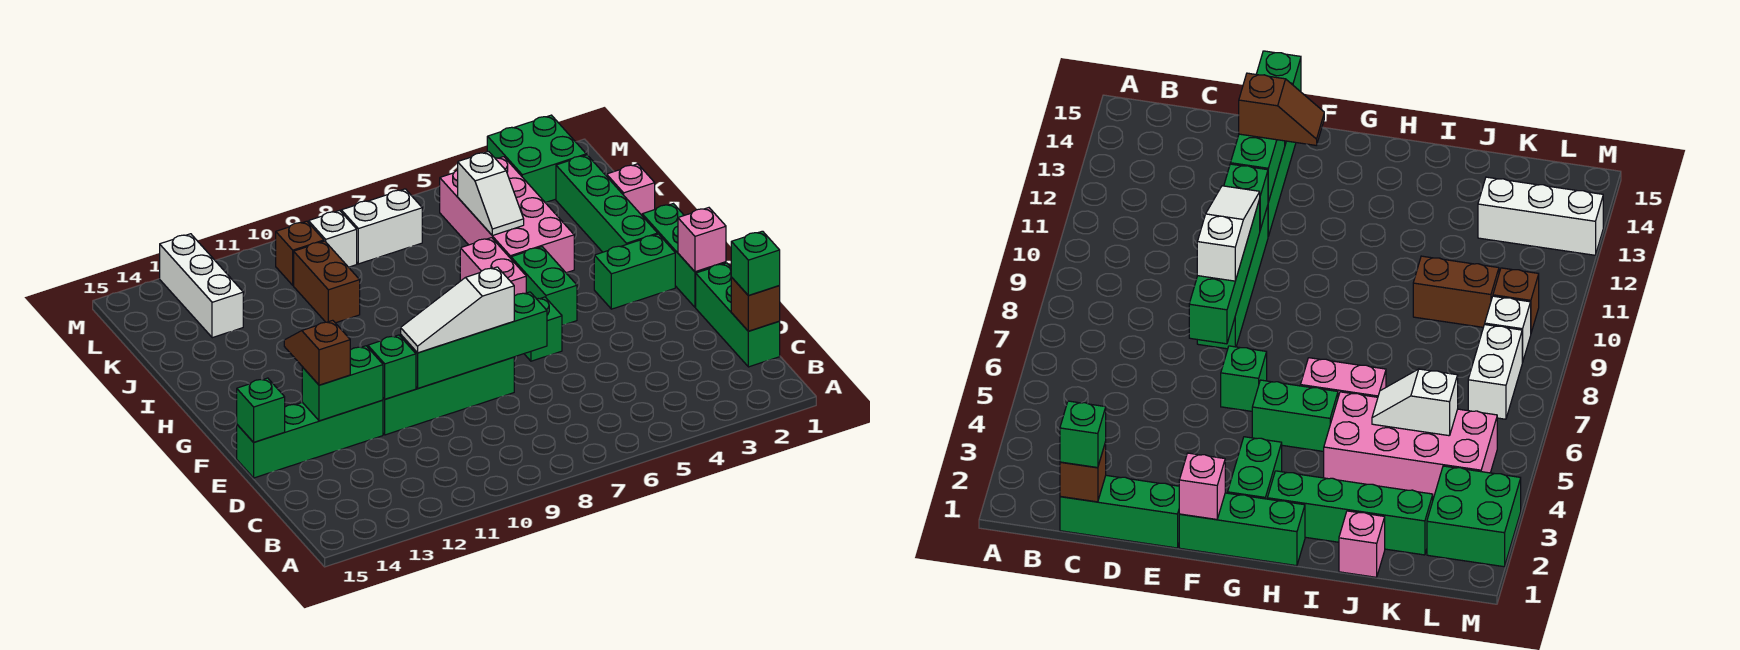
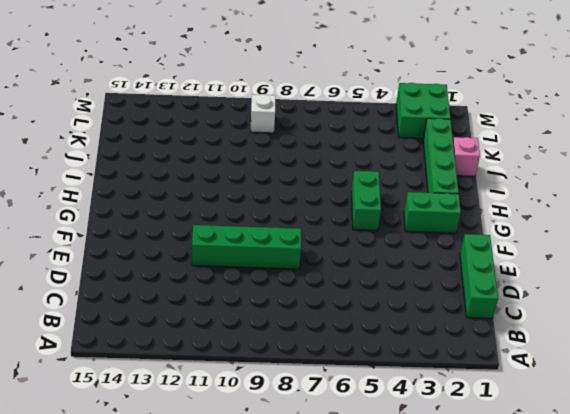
none -> green brick E12:E15 level 1
none -> green brick F1:H1 level 1
none -> green brick F6 level 1

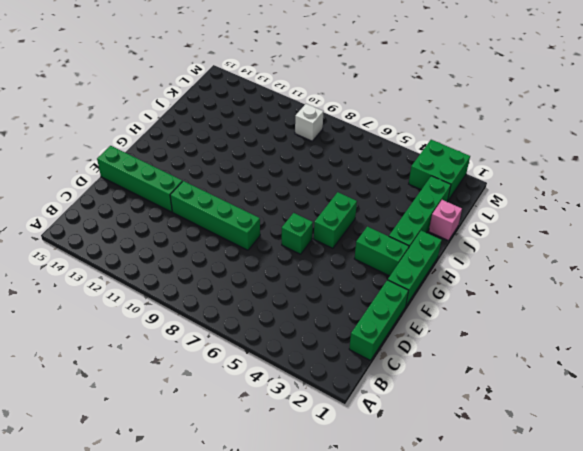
none -> pink brick H6:I6 level 1
none -> pink brick I4:L5 level 1
none -> brown brick J10:K10 level 1

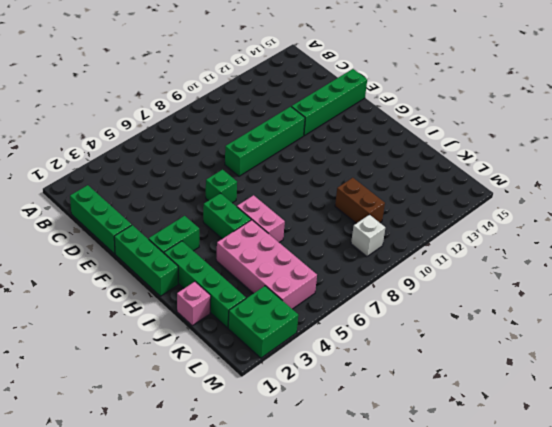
none -> white brick K13:M13 level 1
none -> white brick L7:L8 level 1
none -> brown brick L10 level 1

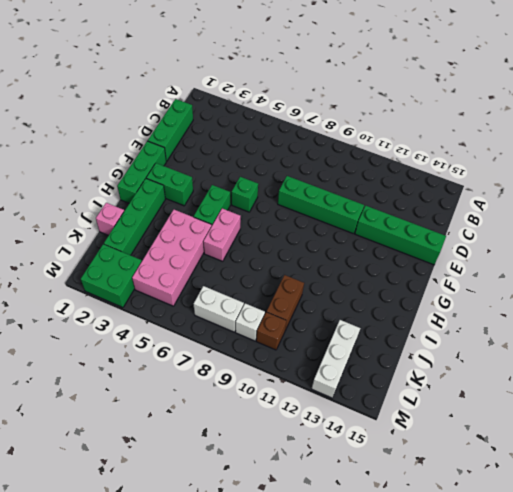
none -> brown brick C1 level 2
none -> green brick E7:E10 level 2
none -> green brick E11 level 2

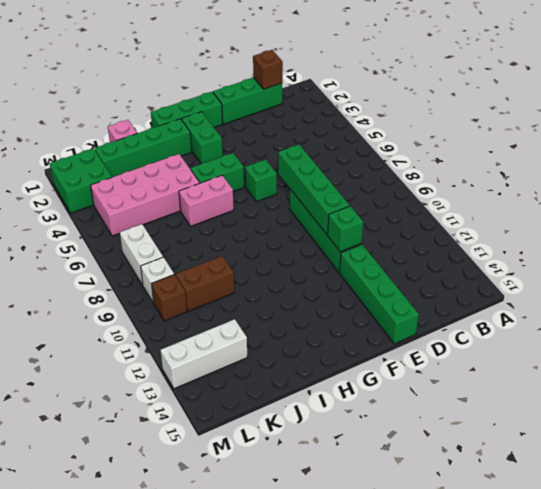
none -> green brick E12:E13 level 2
none -> green brick E15 level 2
none -> pink brick F1 level 2

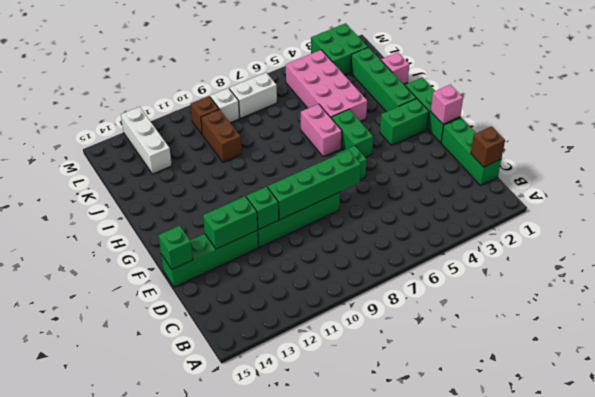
none -> white slope J5:K5 level 2 top K
none -> green brick C1 level 3
none -> white slope E8:E10 level 3 top 8

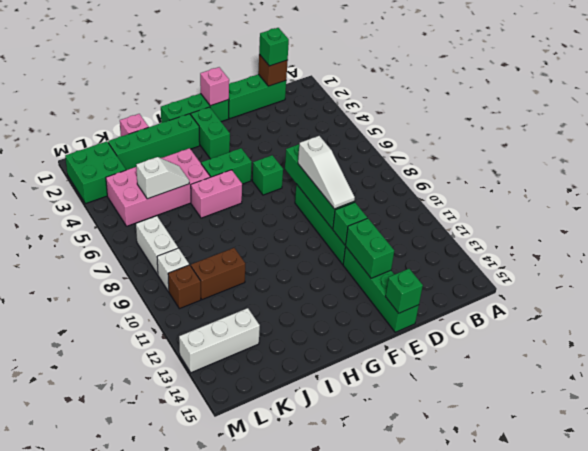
none -> brown slope E13:F13 level 3 top E

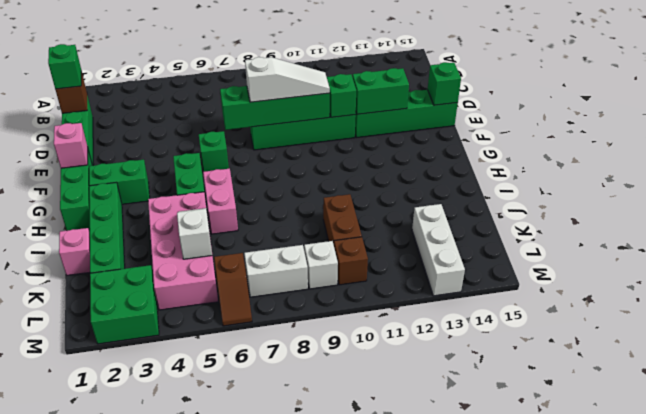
brown slope L6:M6 level 1 top L -> brown slope E13:F13 level 3 top E

